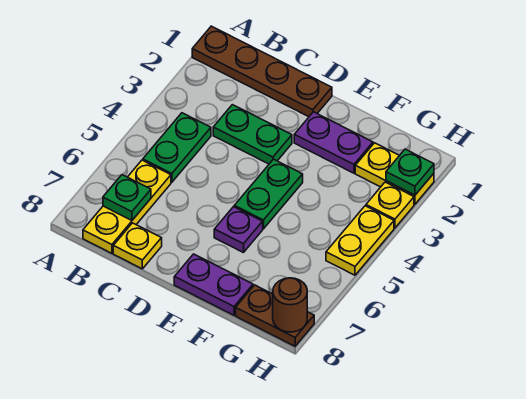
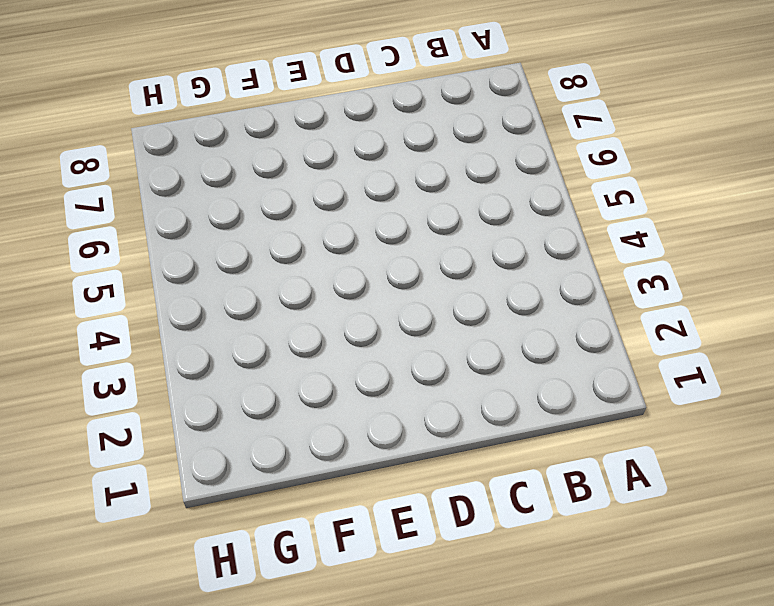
none -> brown plate A1:D1 level 1
none -> green plate B4:B5 level 1
none -> yellow plate B6:B8 level 1

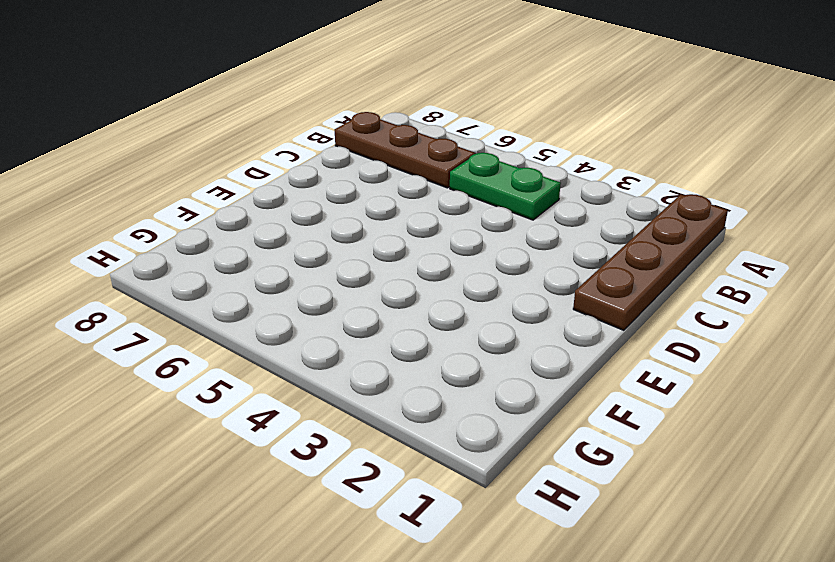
brown plate B6:B8 level 1 -> yellow plate B6:B8 level 1
none -> green plate C3:D3 level 1
none -> yellow plate C8 level 1
none -> purple plate E2:F2 level 1

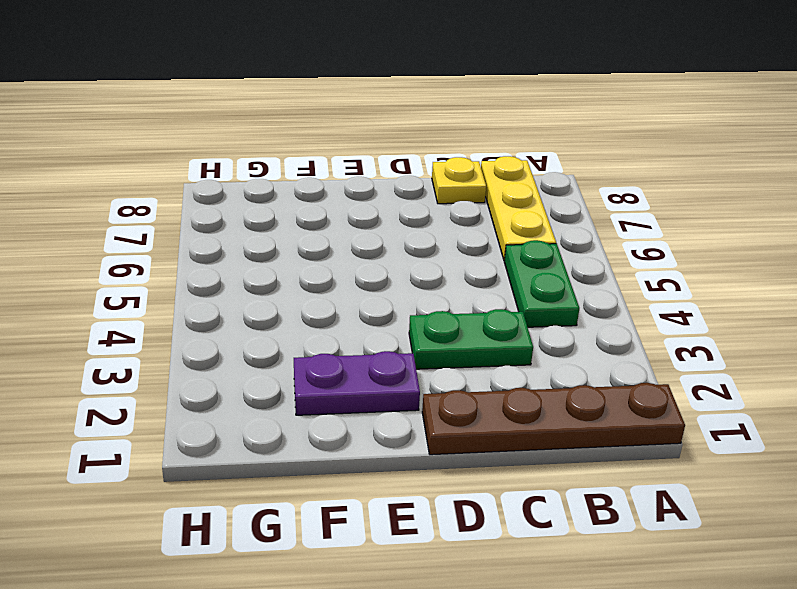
none -> green plate E4:E5 level 1
none -> purple plate E6 level 1
none -> purple plate E8:F8 level 1

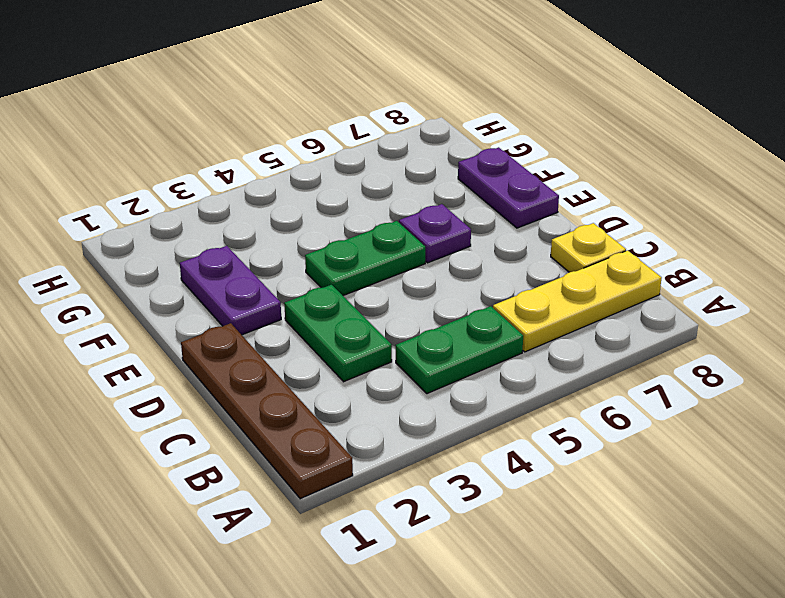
none -> yellow plate G2:H2 level 1
none -> brown plate G8:H8 level 1
none -> yellow plate H3 level 1

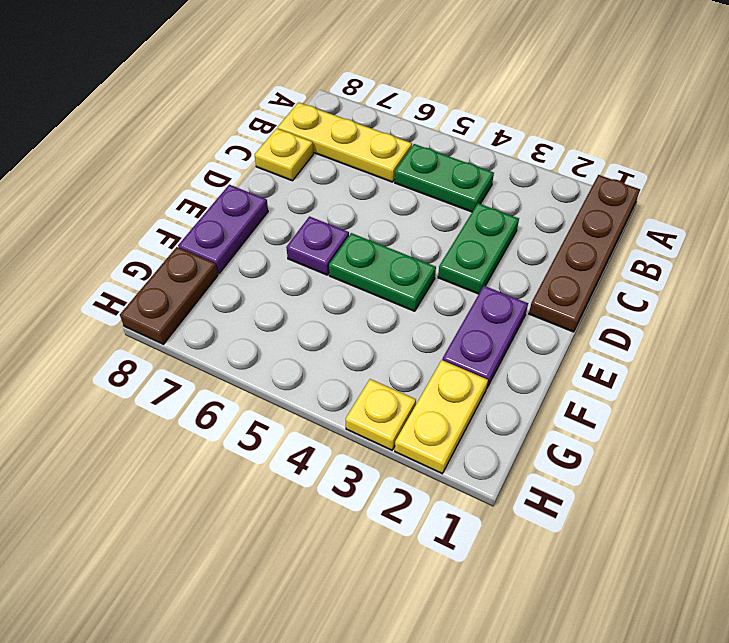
none -> yellow plate H4:H5 level 1
none -> green plate B7 level 2
none -> green plate H2 level 2

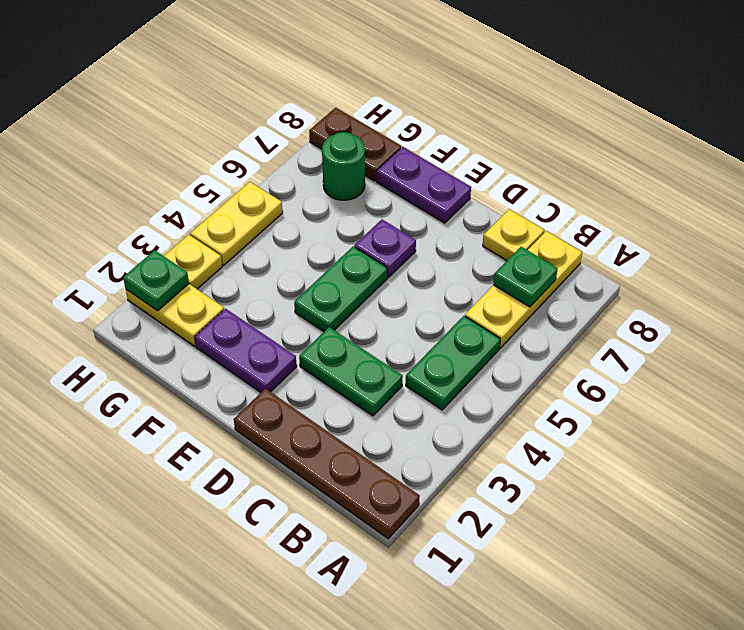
green round brick G7 level 1 -> none
none -> brown round brick H8 level 2

